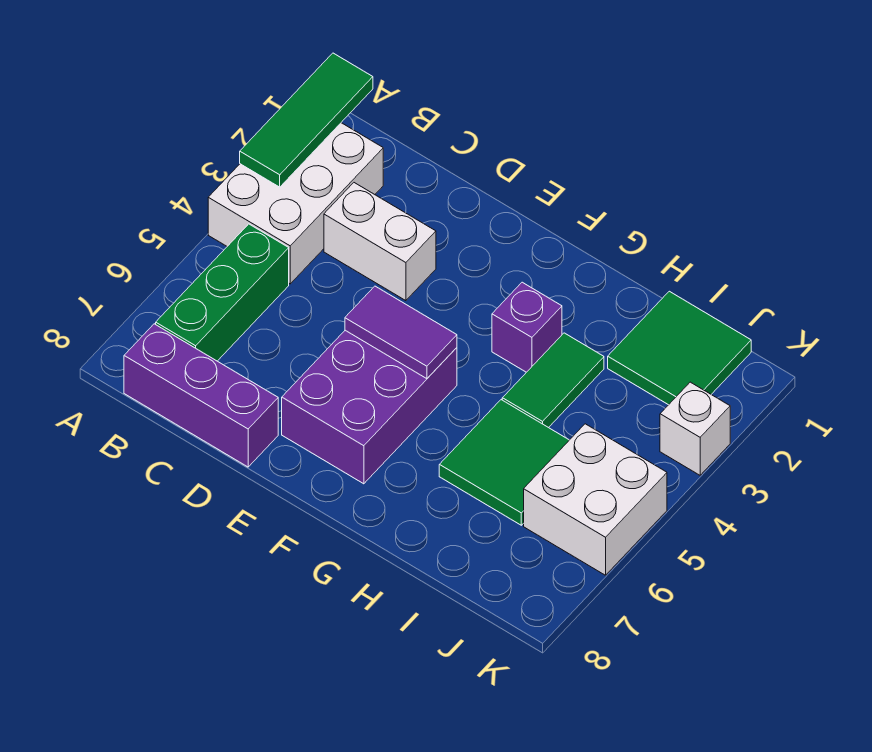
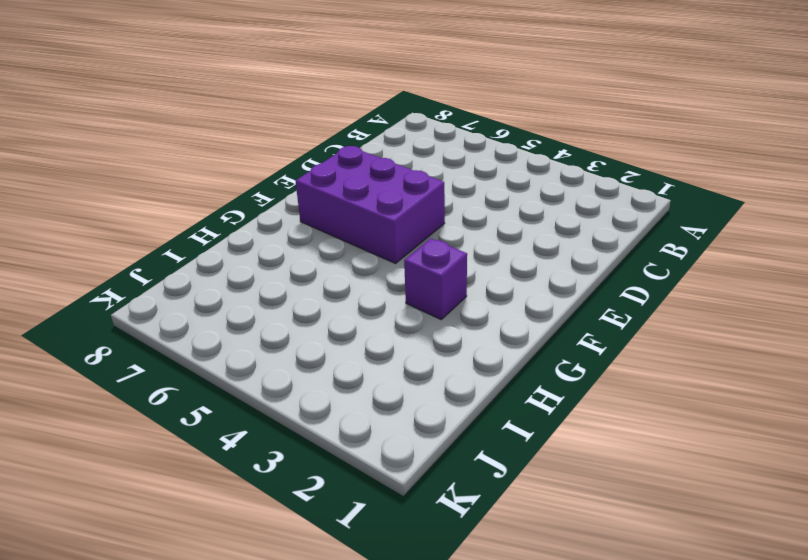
none -> white brick A2:B4 level 1
none -> green brick B5:B7 level 1
none -> purple brick B8:D8 level 1

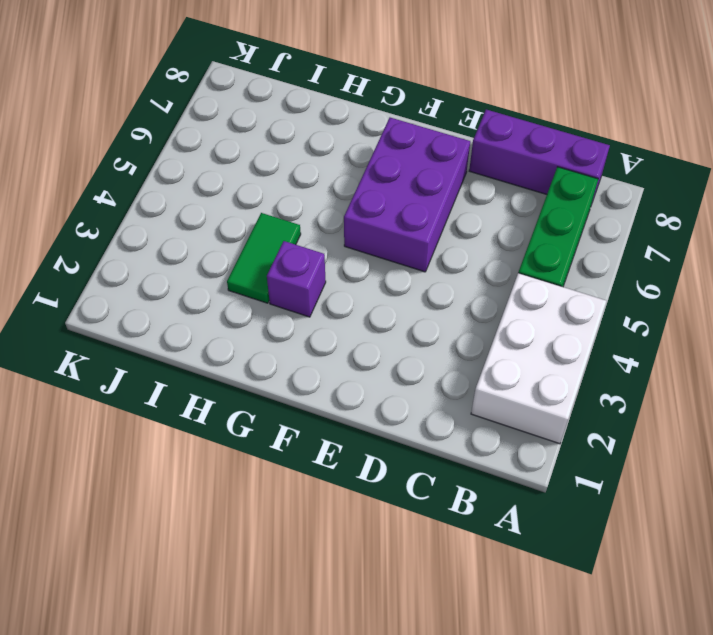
none -> white brick C3:D3 level 1
none -> green tile H5:I6 level 1
none -> green tile I1:J2 level 1

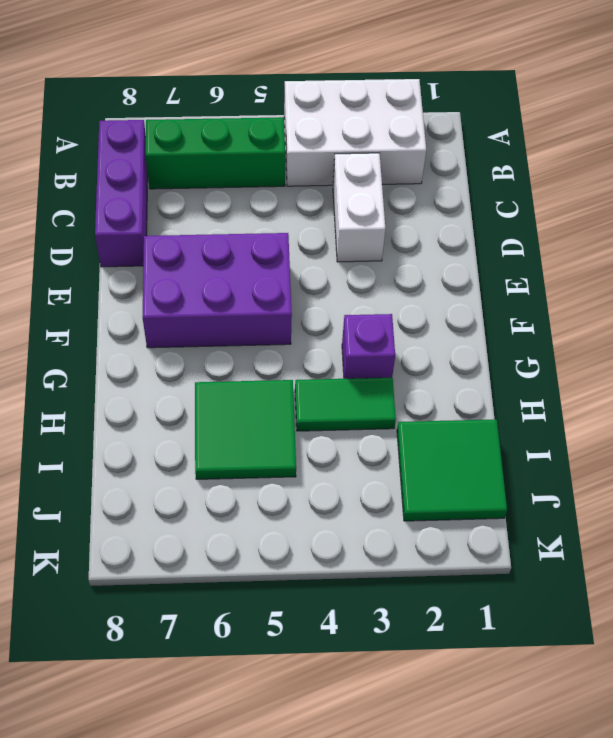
none -> white brick J5:K6 level 1
none -> white brick K3 level 1
none -> green tile A1:A3 level 2

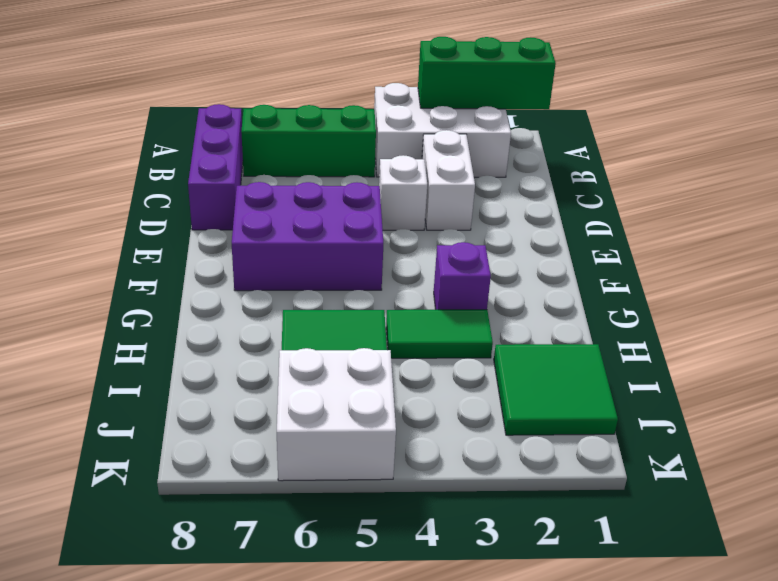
green brick A1:A3 level 2 -> green tile A1:A3 level 2
white brick D4 level 1 -> white brick K3 level 1
none -> purple tile E5:F5 level 2

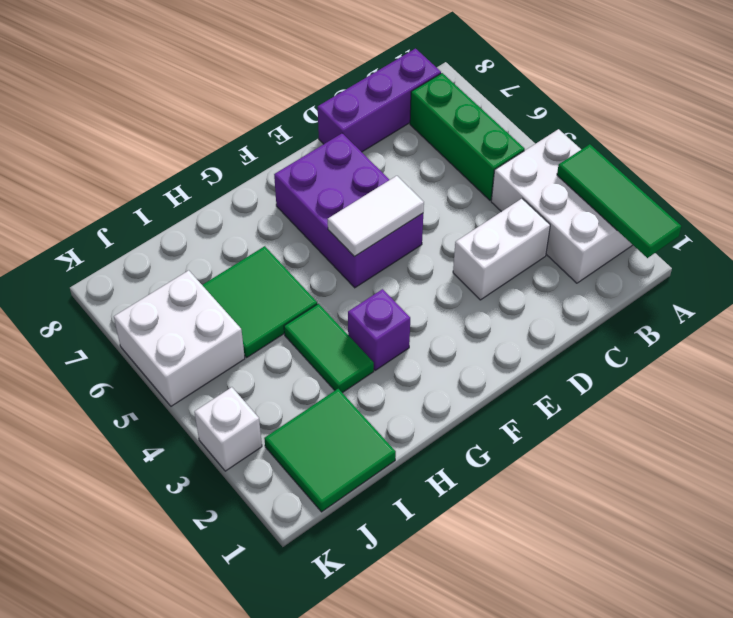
white tile E5:F5 level 2 -> purple tile E5:F5 level 2

